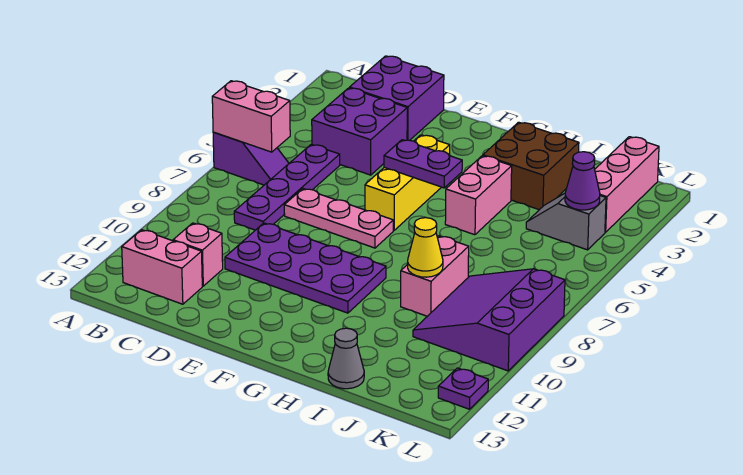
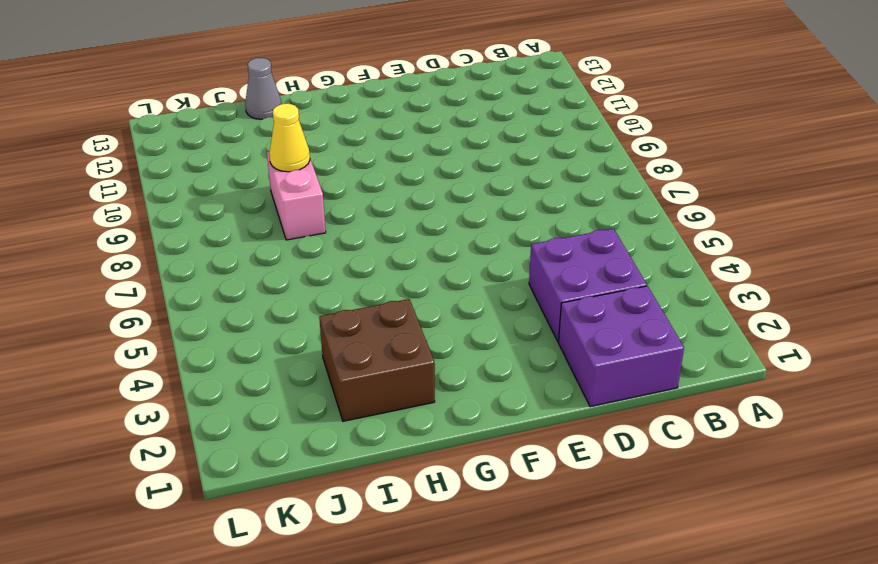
none -> purple slope A6:B6 level 1 top A
none -> pink brick B12:C12 level 1
none -> purple plate C5:C8 level 1

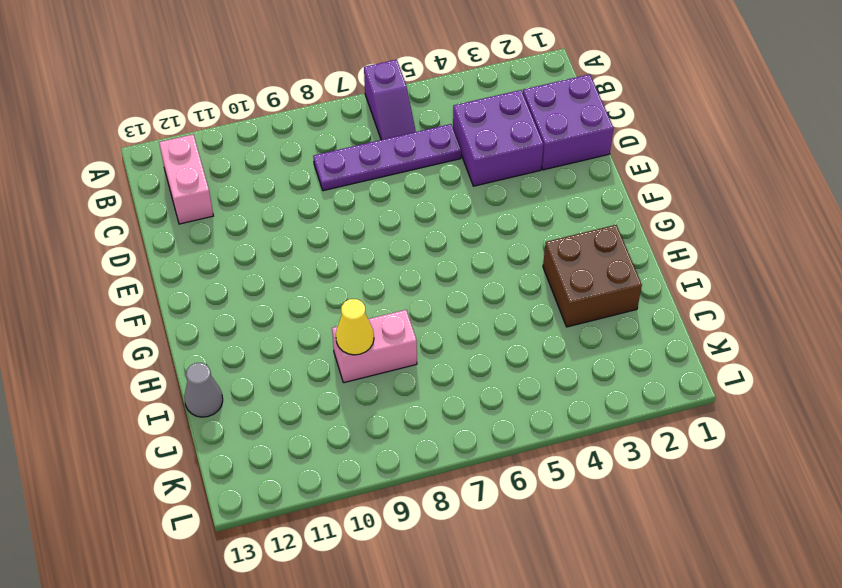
none -> pink brick C11 level 1
none -> pink plate D7:F7 level 1
none -> purple plate D9:G10 level 1

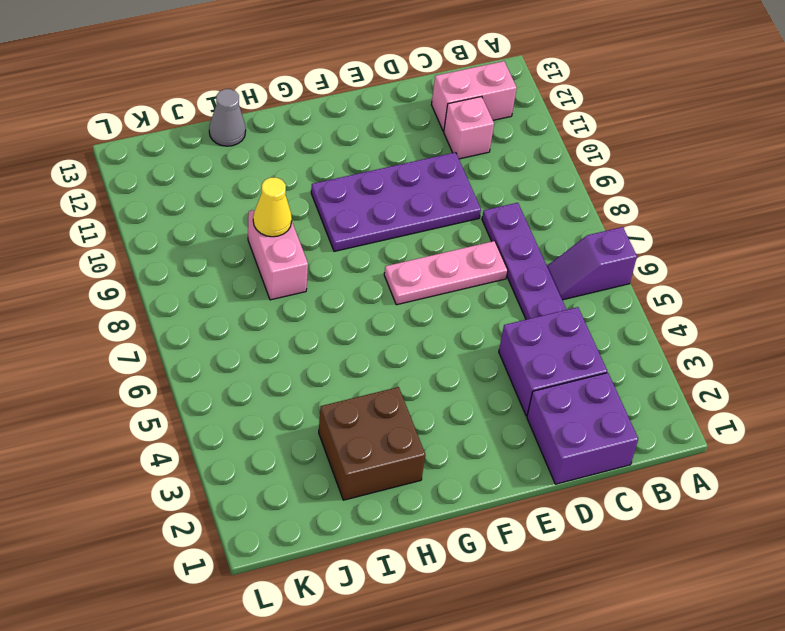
none -> yellow brick F4:F6 level 1
none -> pink brick H4:H5 level 1
none -> grey slope J4:K4 level 1 top K

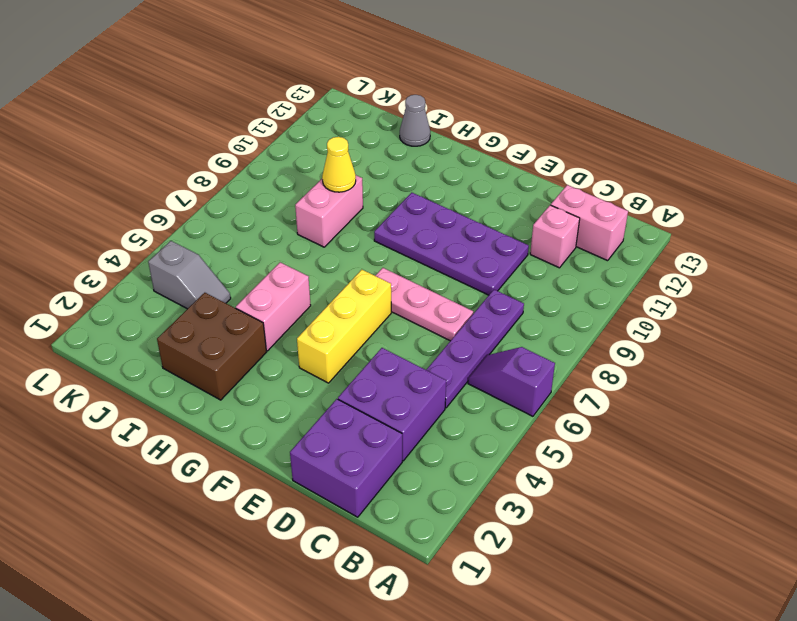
none -> purple slope J8:L10 level 1 top L
none -> pink brick K1:K3 level 1
none -> purple plate L12 level 1

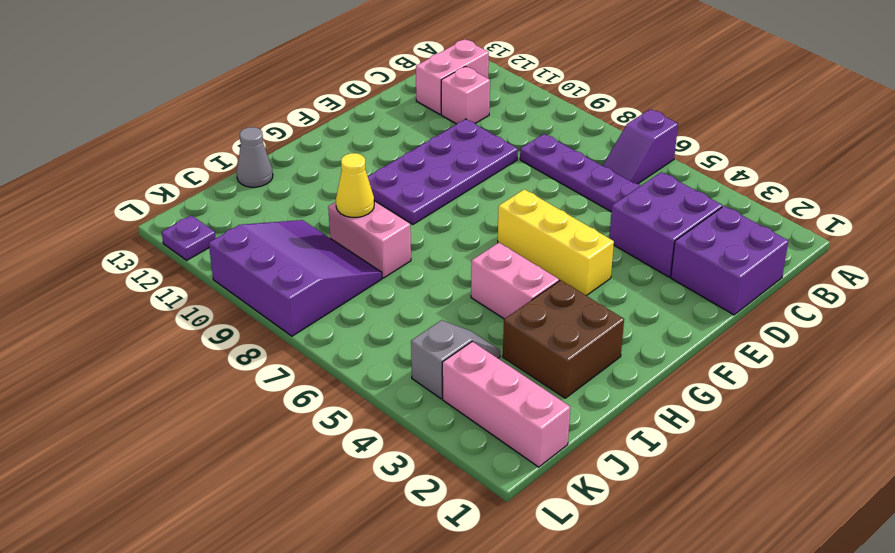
none -> pink plate D7:F7 level 1
none -> pink brick A6:B6 level 2
none -> purple plate F5:G5 level 2

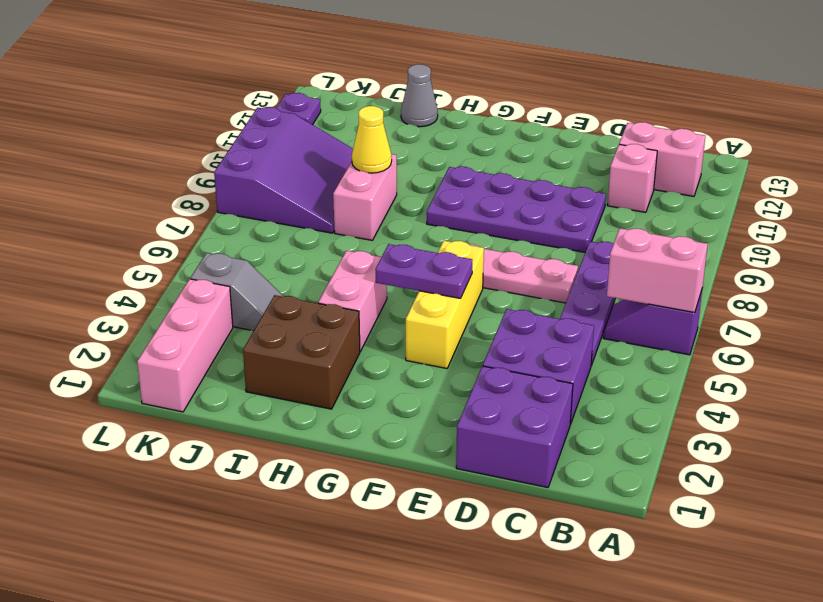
none -> purple cone K4 level 2

